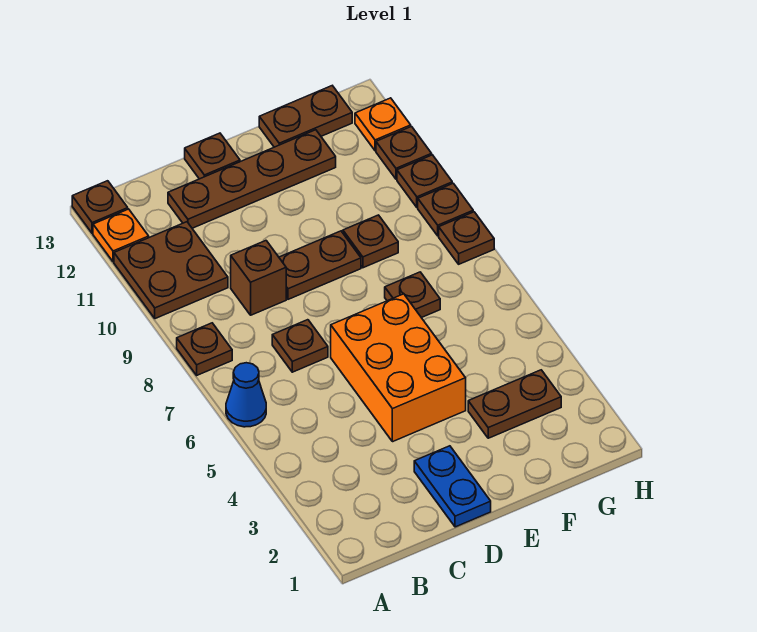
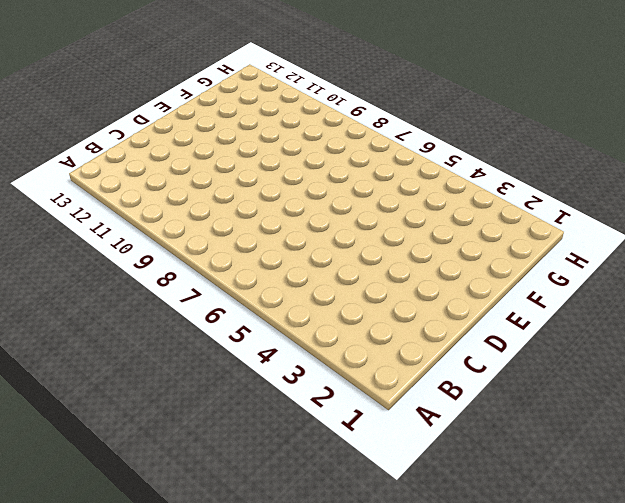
none -> blue cone A6 level 1
none -> brown plate A8 level 1
none -> brown plate A10:B11 level 1

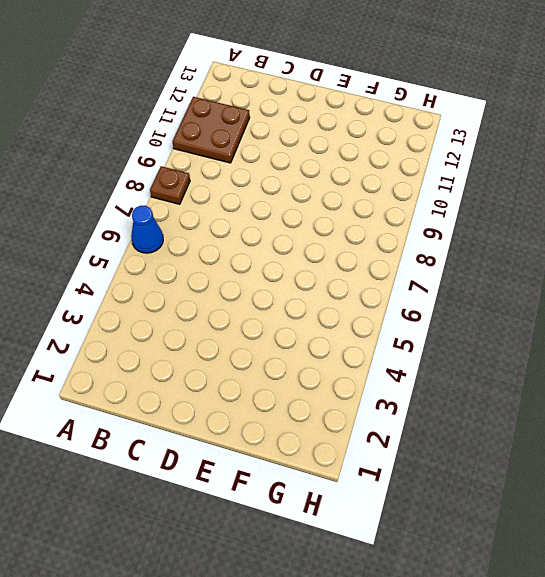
none -> orange plate A12 level 1
none -> brown plate A13 level 1
none -> brown plate C7 level 1

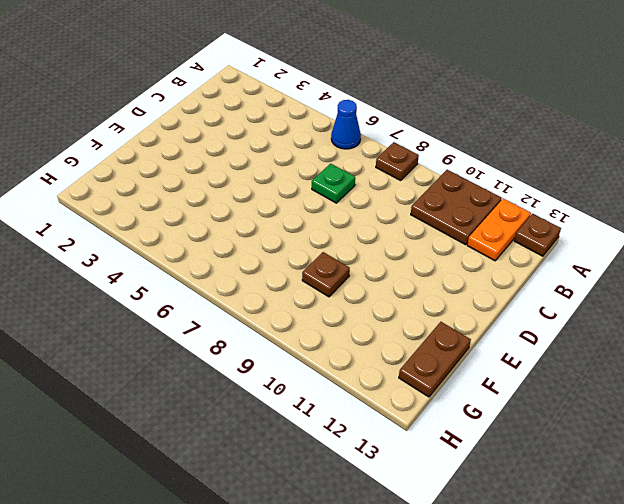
orange plate A12:B12 level 1 -> orange plate A12 level 1
green plate C7 level 1 -> brown plate C7 level 1
none -> brown brick C9 level 1
none -> brown plate C12:F12 level 1
none -> blue plate D1:D2 level 1

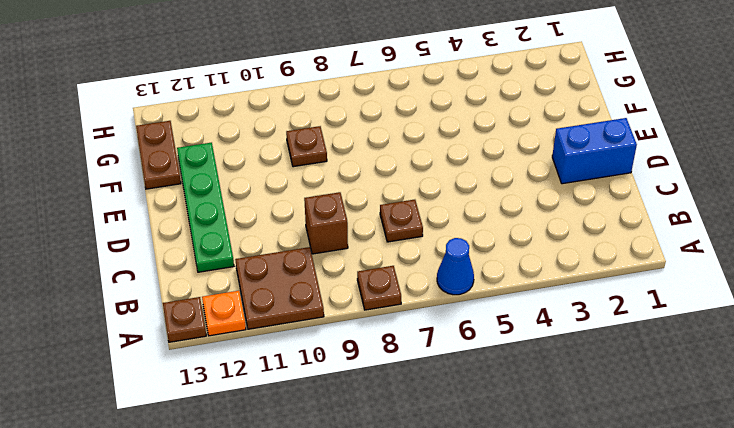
green plate C12:F12 level 1 -> brown plate C12:F12 level 1
blue brick D1:D2 level 1 -> blue plate D1:D2 level 1
none -> orange brick D4:E6 level 1
none -> brown plate D9:E9 level 1
none -> brown plate D13 level 1

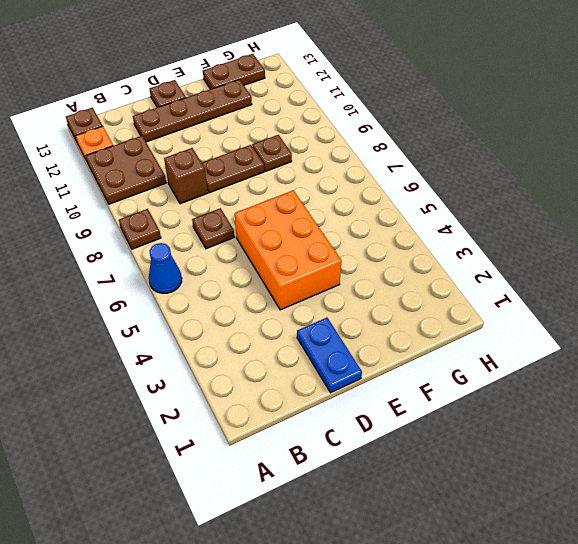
none -> brown plate F3:G3 level 1
none -> brown plate F7 level 1
none -> brown plate H8 level 1

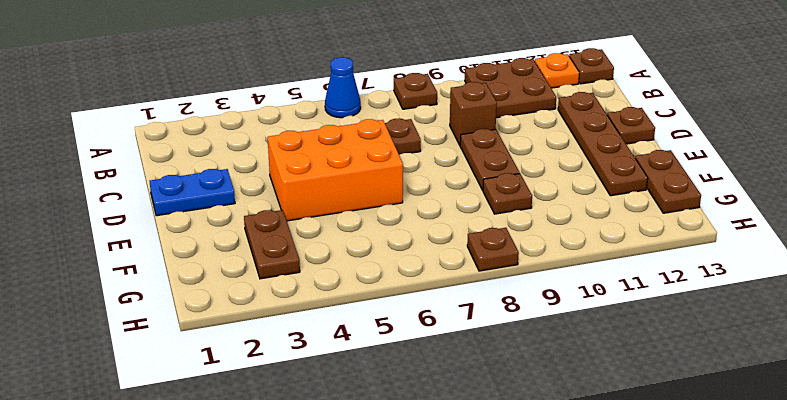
none -> brown plate F7 level 1
none -> brown plate H9 level 1
none -> brown plate H10 level 1

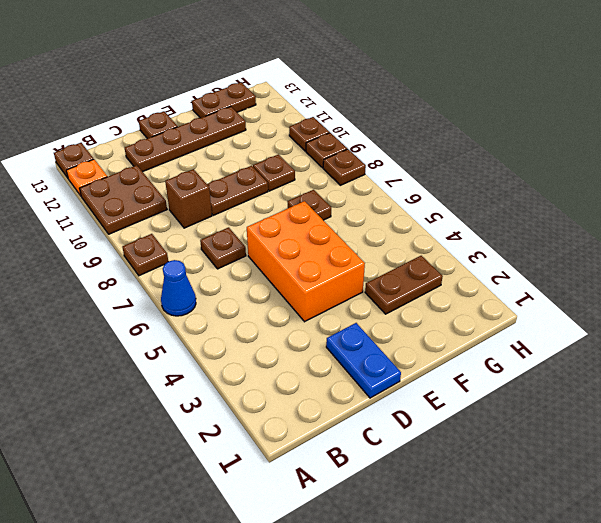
none -> brown plate H11 level 1
none -> orange plate H12 level 1

